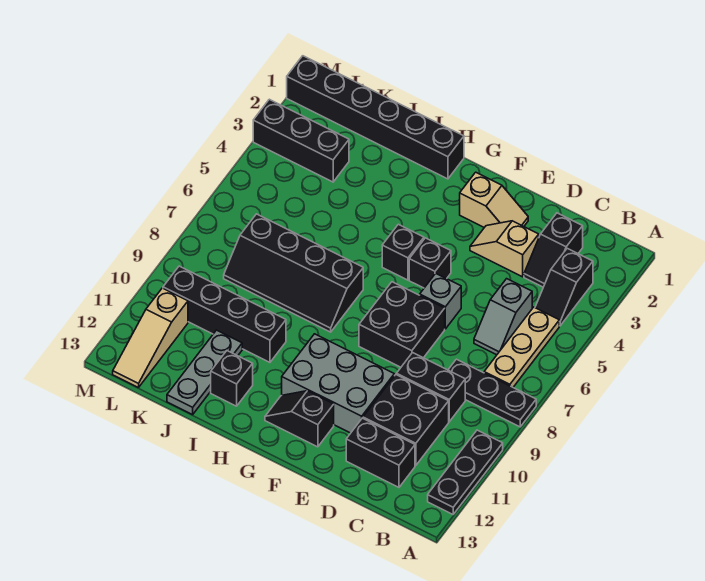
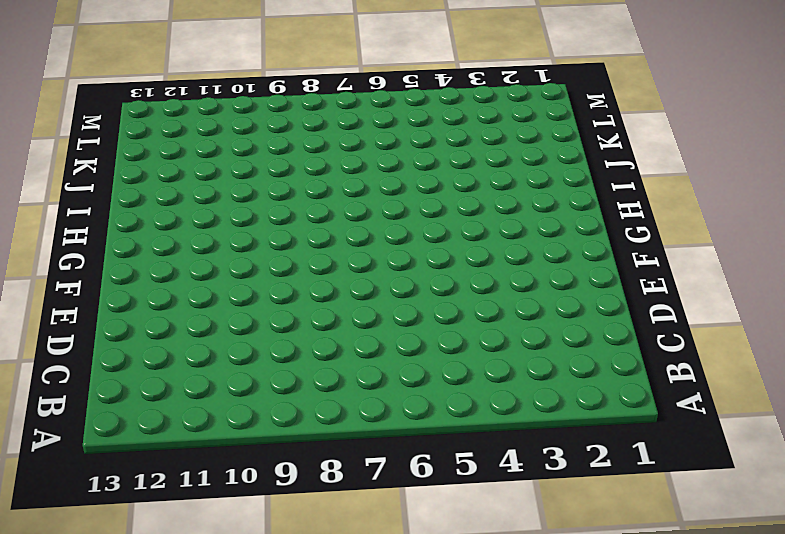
none -> black plate A8:C8 level 1
none -> black plate A10:A12 level 1
none -> black slope B3:B4 level 1 top 3

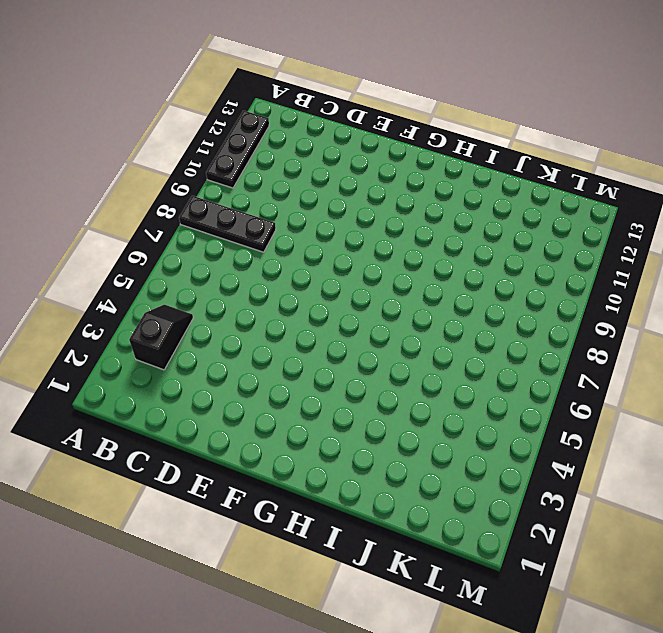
none -> tan plate B5:B7 level 1
none -> black slope C2:C3 level 1 top 2
none -> grey slope C5:C6 level 1 top 5

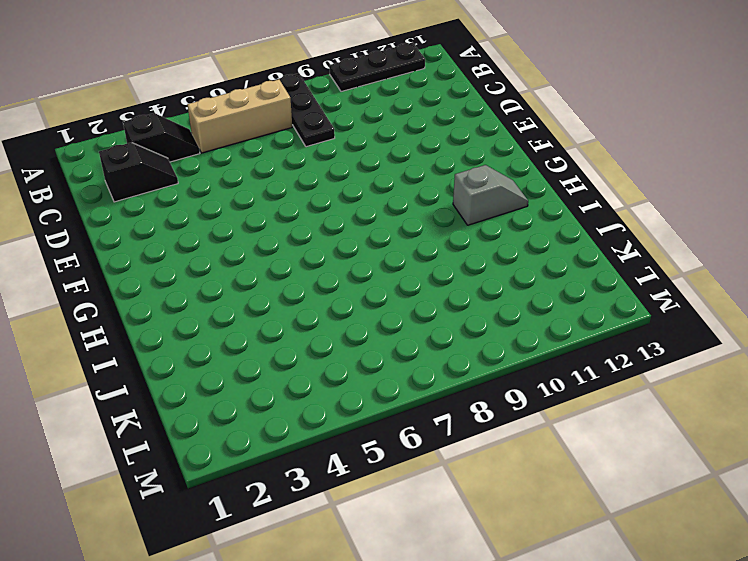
tan brick B5:B7 level 1 -> tan plate B5:B7 level 1
grey slope H11:H12 level 1 top 11 -> grey slope C5:C6 level 1 top 5
none -> black brick C9:D9 level 1
none -> black brick C10:D11 level 1
none -> black brick C12:D12 level 1

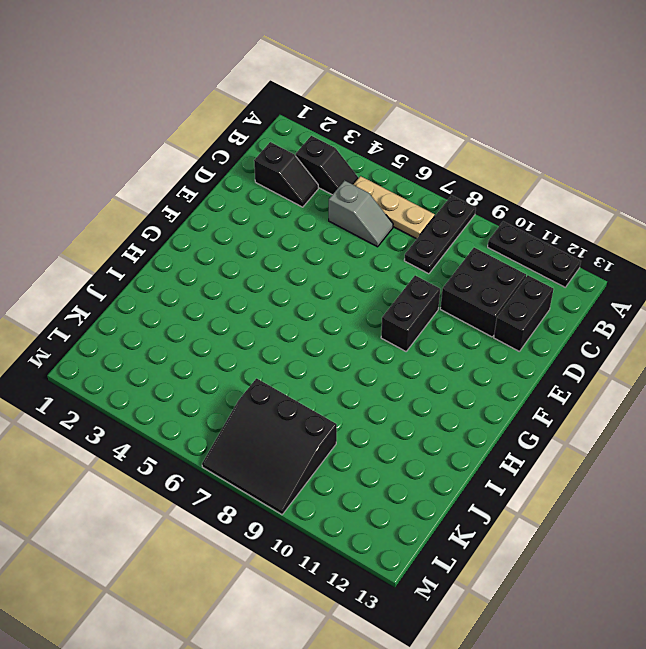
black brick E9:F9 level 1 -> black brick C9:D9 level 1
black slope K7:M9 level 1 top K -> black slope H7:K8 level 1 top 7
none -> tan slope D3:E3 level 1 top D
none -> tan slope E2:F2 level 1 top F
none -> grey brick E6 level 1

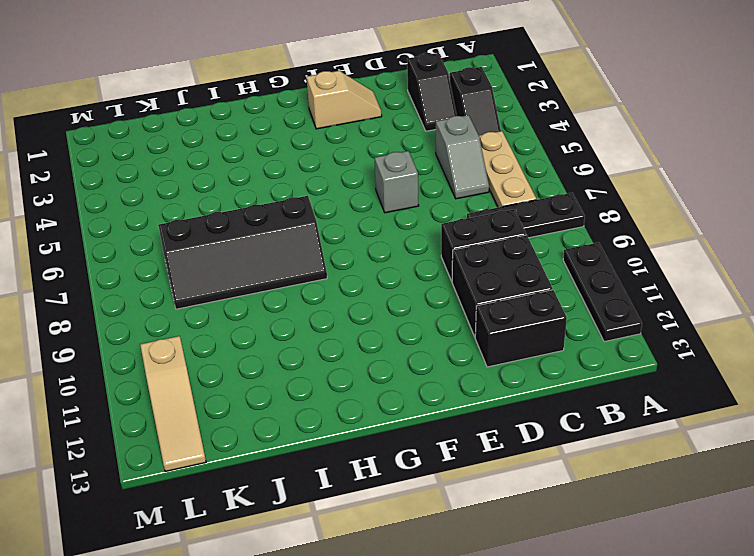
none -> tan slope D3:E3 level 1 top D
none -> black brick E7:F8 level 1
none -> grey brick E10:G11 level 1

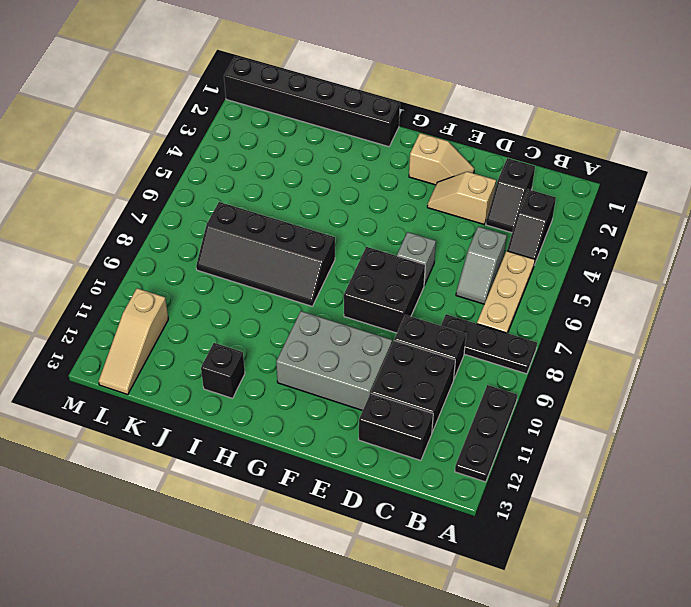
none -> black brick F5 level 1
none -> black slope F12:G12 level 1 top F
none -> black brick G5 level 1

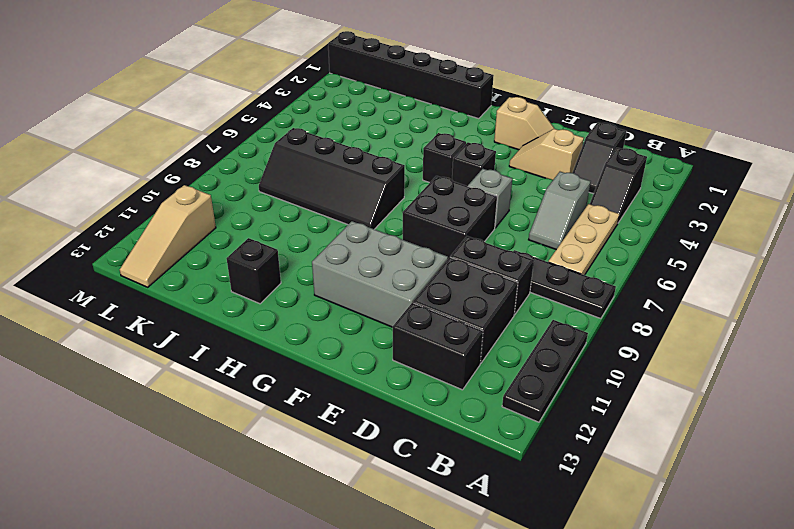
none -> black slope F12:G12 level 1 top F
none -> black brick I10:L10 level 1
none -> grey plate J11:J13 level 1

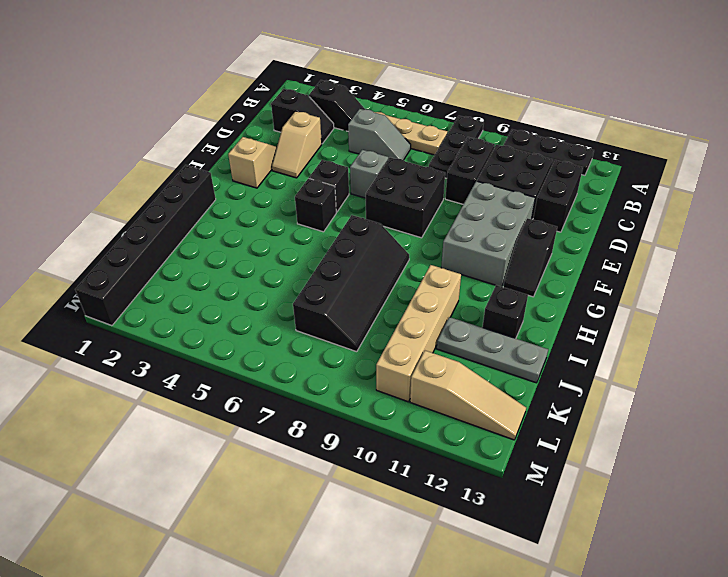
tan brick I10:L10 level 1 -> black brick I10:L10 level 1
none -> black brick K3:M3 level 1

